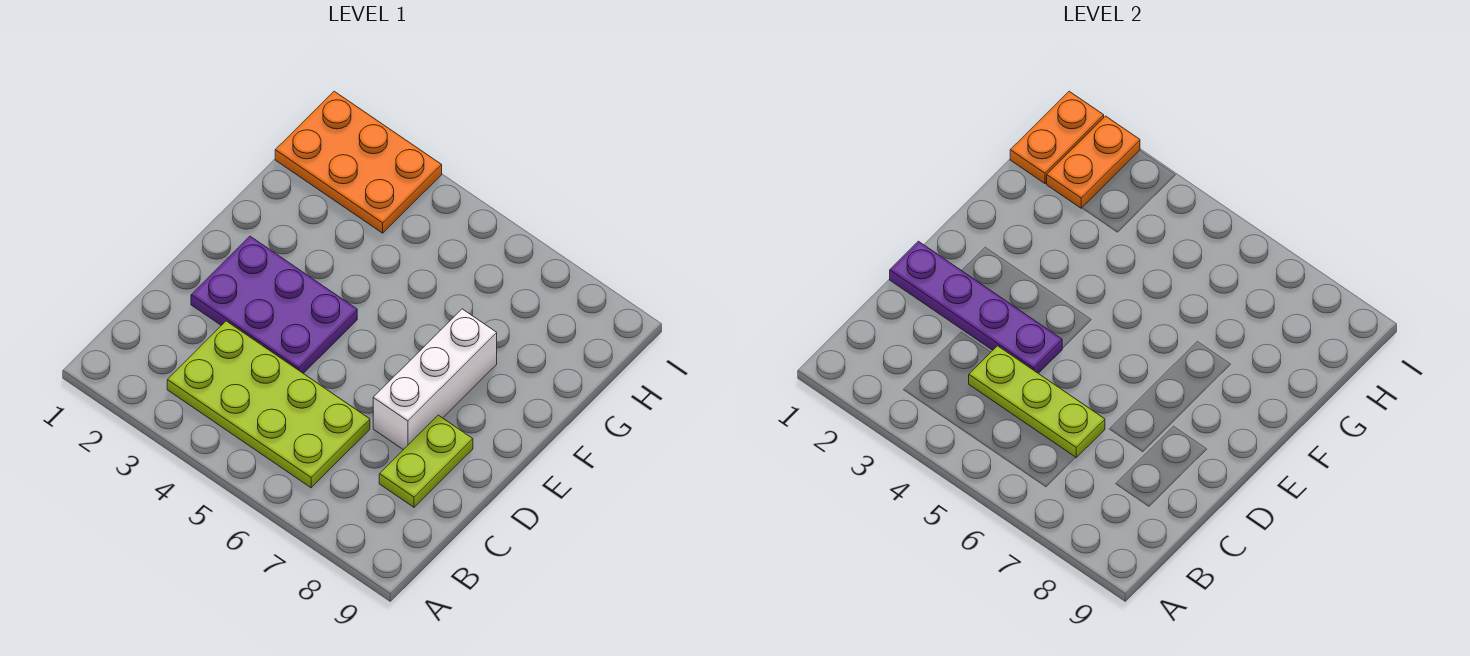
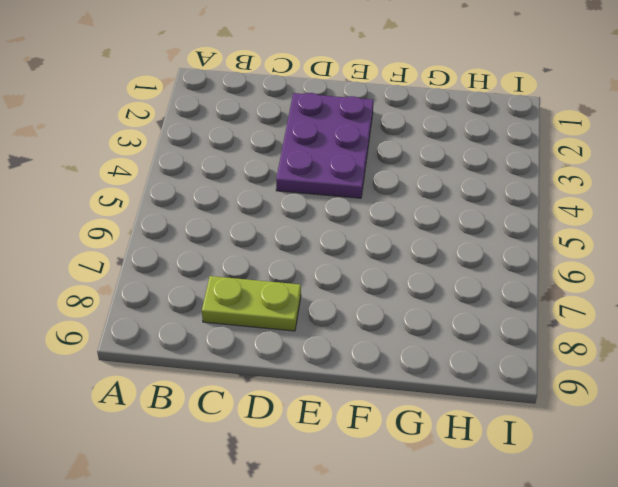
none -> lime plate B3:C6 level 1
none -> white brick D7:F7 level 1

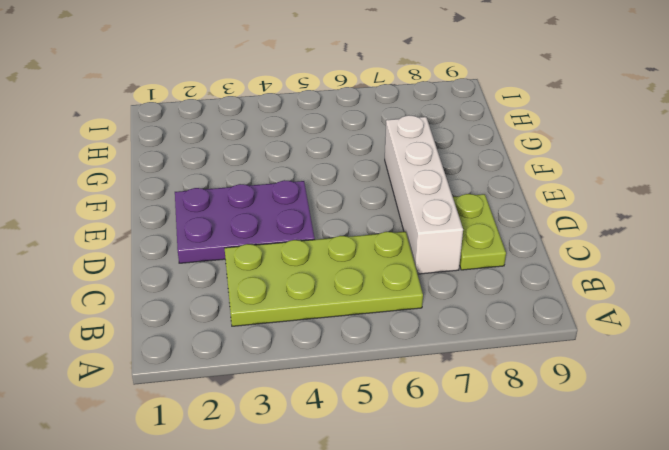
white brick C7:F7 level 1 -> white brick D7:F7 level 1
none -> orange plate H1:I3 level 1
none -> lime plate C4:C6 level 2

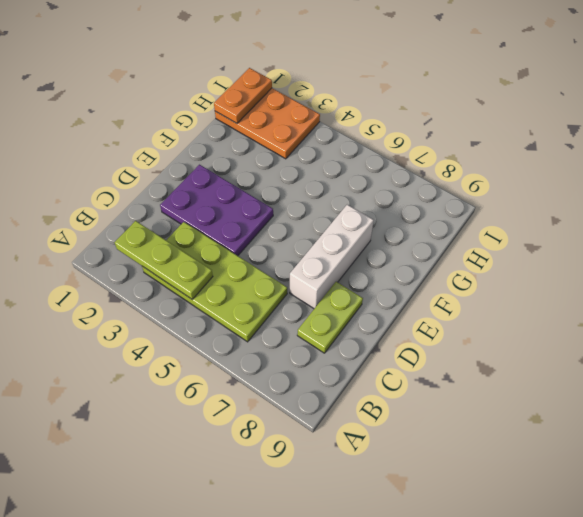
lime plate B2:B4 level 2 -> lime plate C4:C6 level 2
none -> purple plate D1:D4 level 2
none -> orange plate H2:I2 level 2

